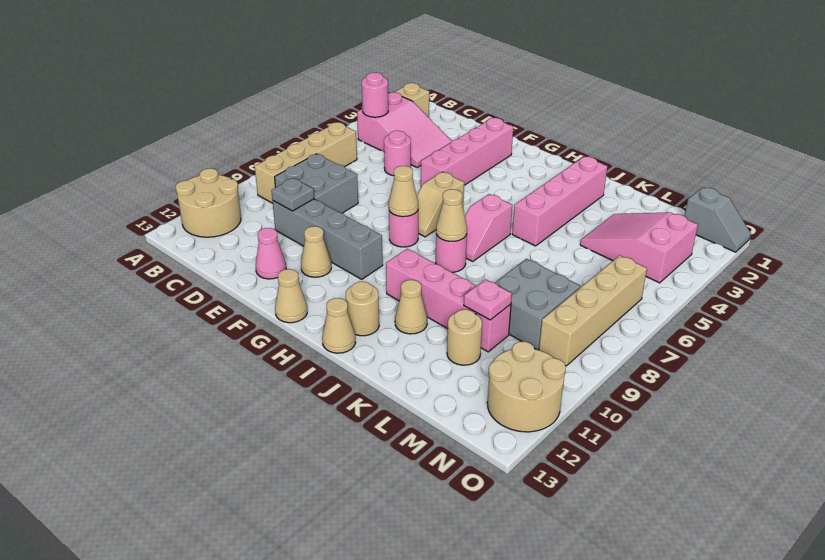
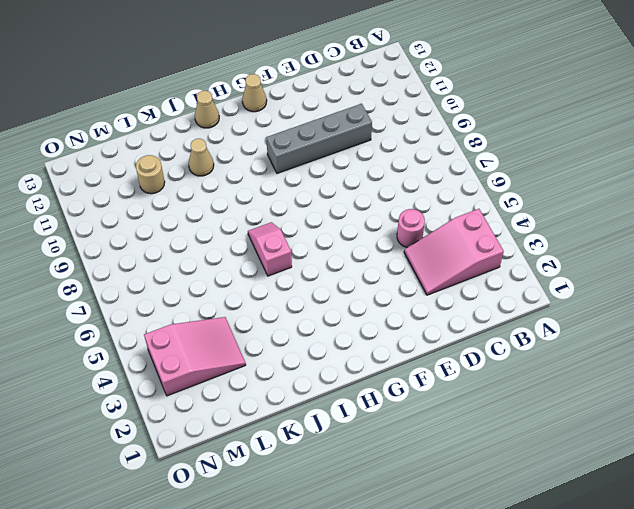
none -> tan round brick A11:B12 level 1
none -> tan brick B2 level 1
none -> tan brick B6:B9 level 1
none -> grey brick C8:D9 level 1

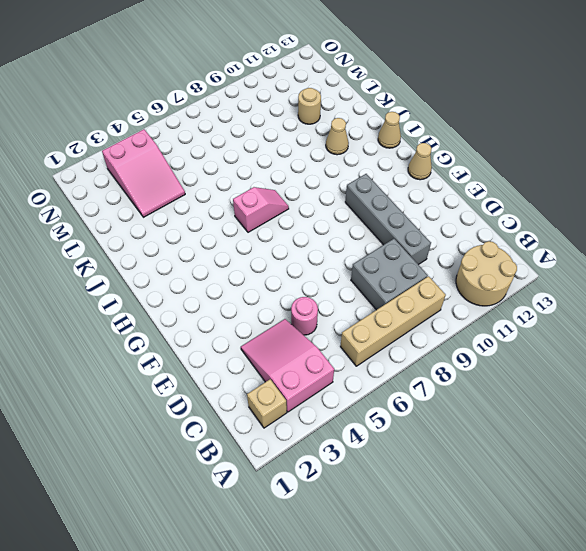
none -> pink cone E12 level 1
none -> pink brick F2:F5 level 1
none -> tan cone F11 level 1
none -> tan slope G6:G7 level 1 top 6

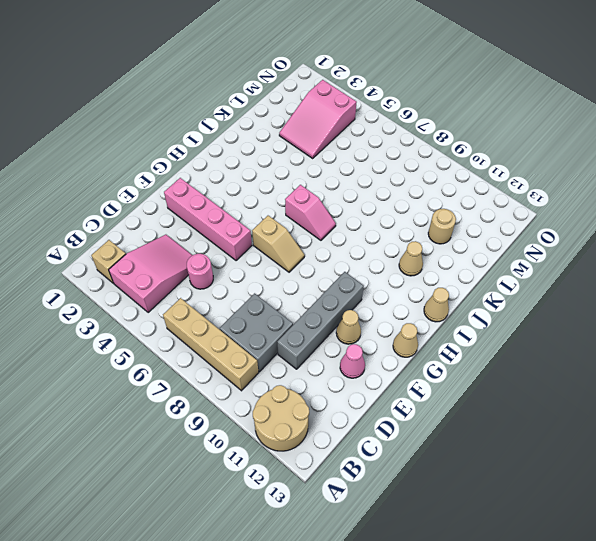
none -> pink round brick G8 level 1
none -> pink round brick I8 level 1
none -> pink brick I10:L10 level 1
none -> tan round brick I12 level 1

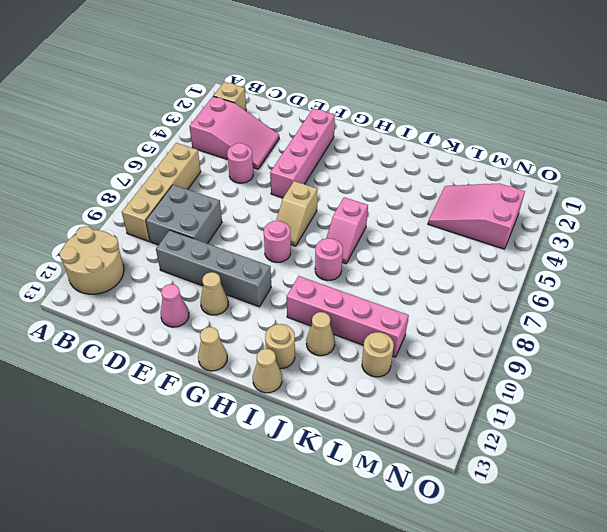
none -> pink brick J2:J5 level 1
none -> grey brick L8:M9 level 1
none -> grey slope N1:O1 level 1 top N
none -> tan brick N6:N9 level 1

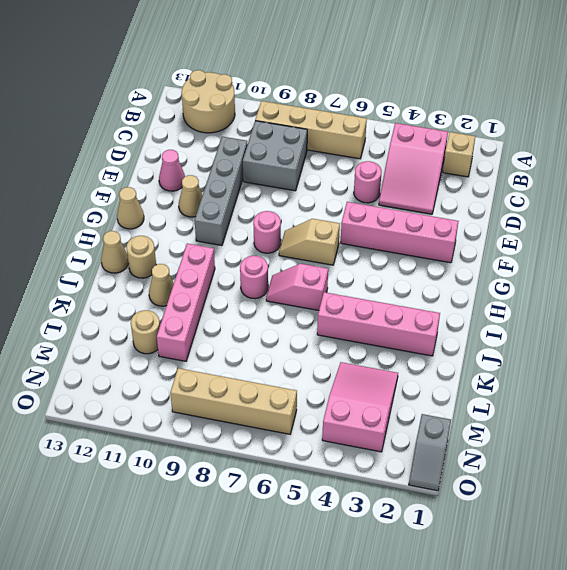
none -> grey brick L8:M9 level 1
none -> tan round brick N11:O12 level 1
none -> pink round brick B4 level 2
none -> grey plate D10 level 2

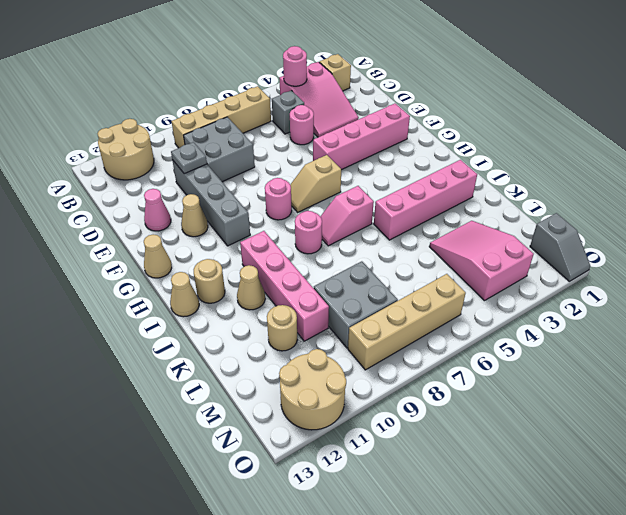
grey brick C5 level 1 -> none
none -> tan cone G8 level 2
none -> tan cone I8 level 2
none -> pink plate L10 level 2

